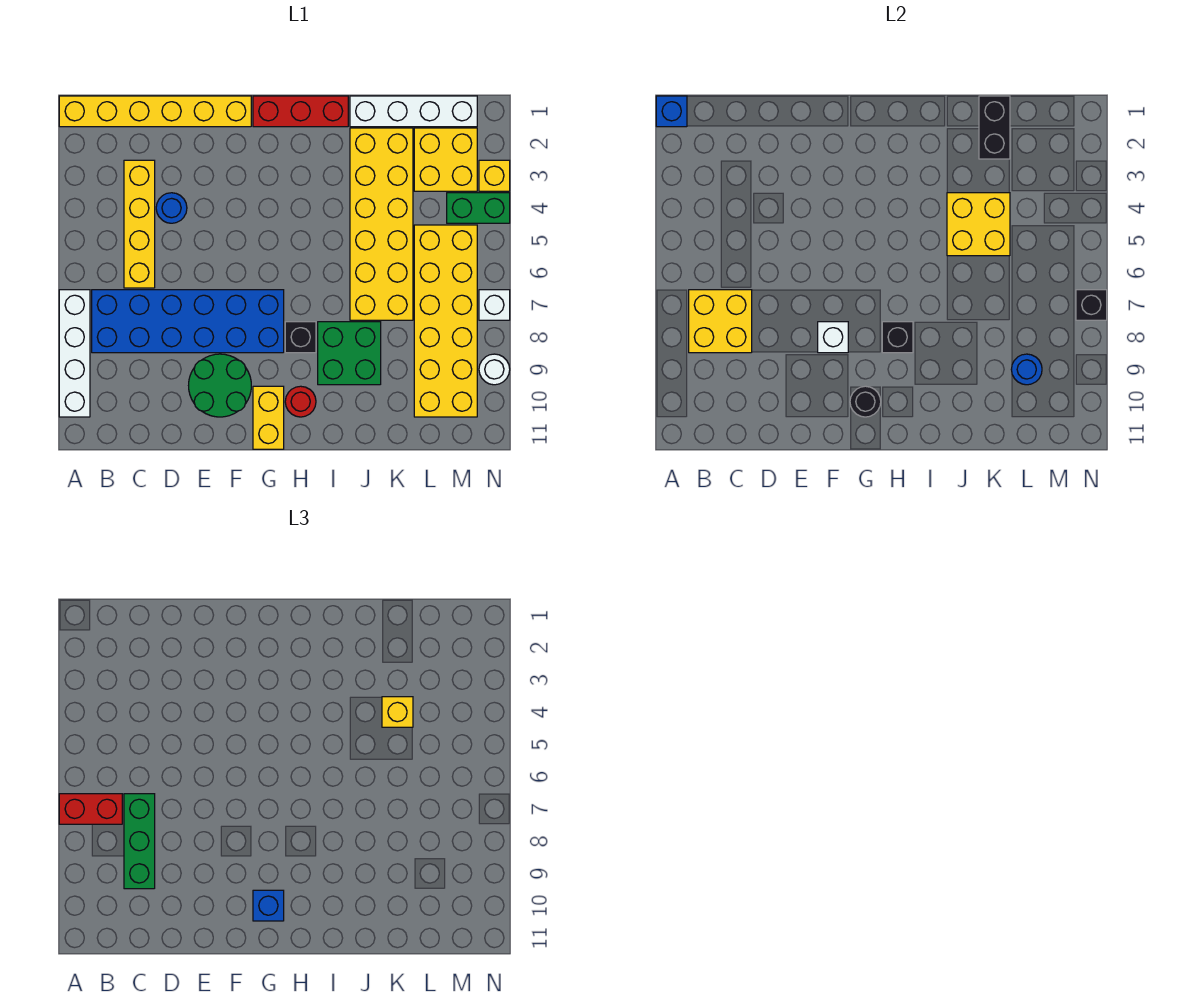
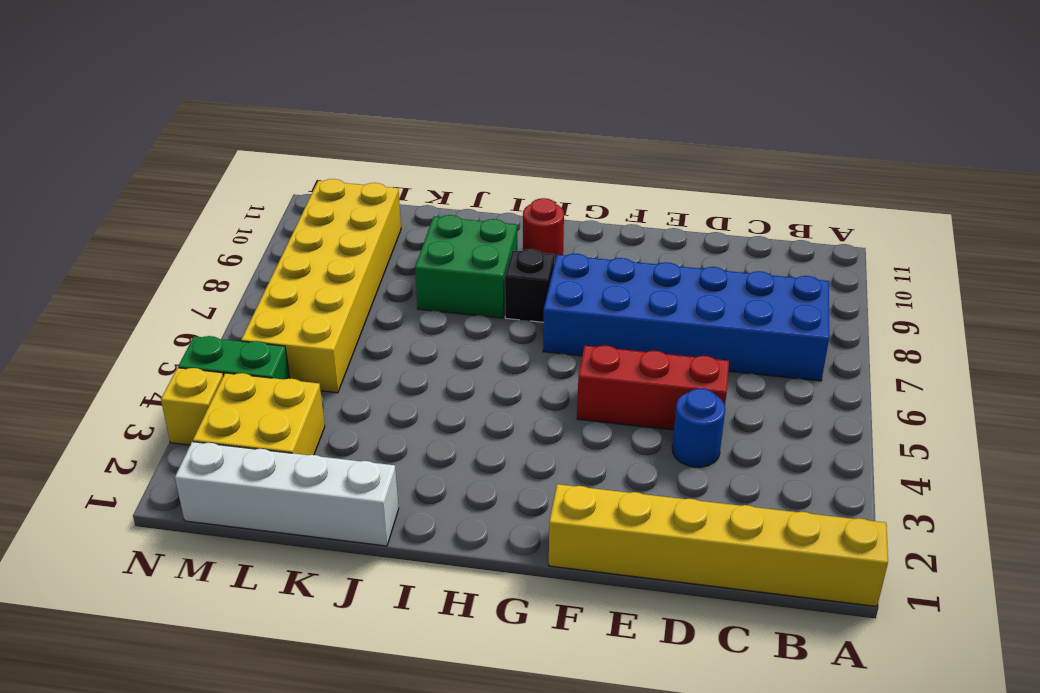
red brick D5:F5 level 1 -> red brick G1:I1 level 1
none -> white brick A7:A10 level 1
none -> yellow brick C3:C6 level 1
none -> green round brick E9:F10 level 1
none -> yellow brick G10:G11 level 1

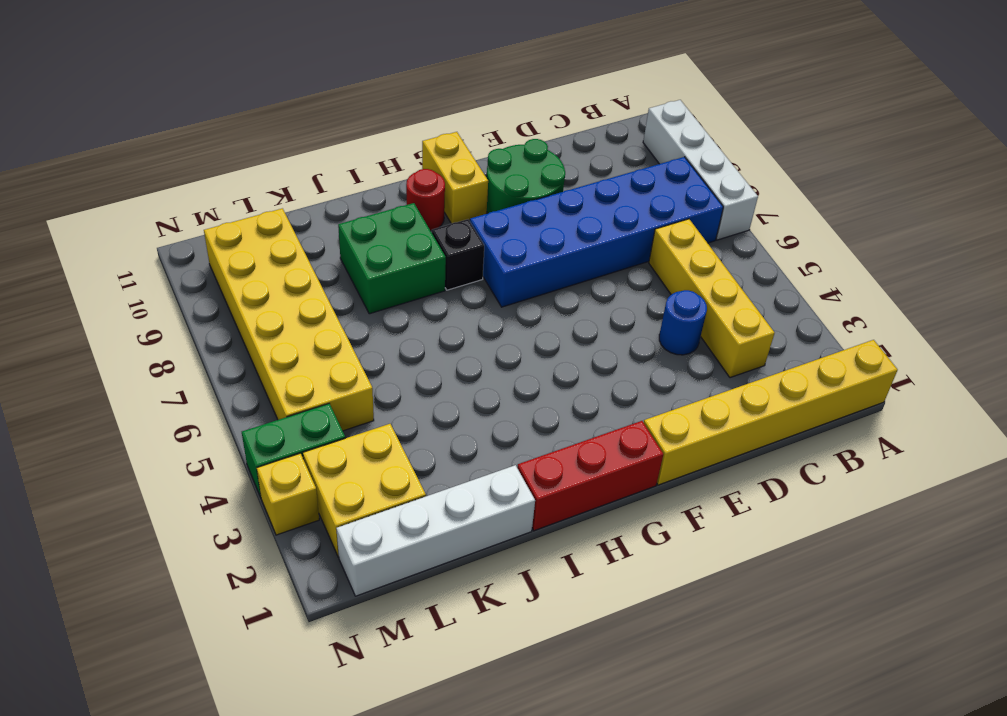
none -> yellow brick J2:K7 level 1
none -> white brick N7 level 1
none -> white round brick N9 level 1
none -> blue brick A1 level 2

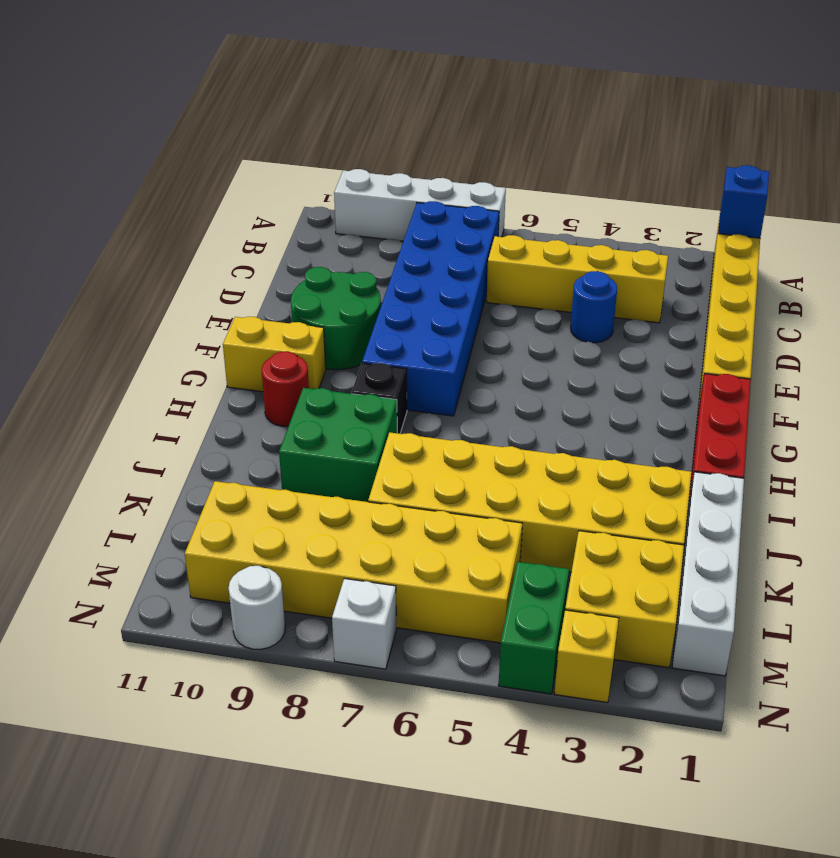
none -> yellow brick B7:C8 level 2
none -> white brick F8 level 2
none -> black round brick G10 level 2
none -> black brick H8 level 2

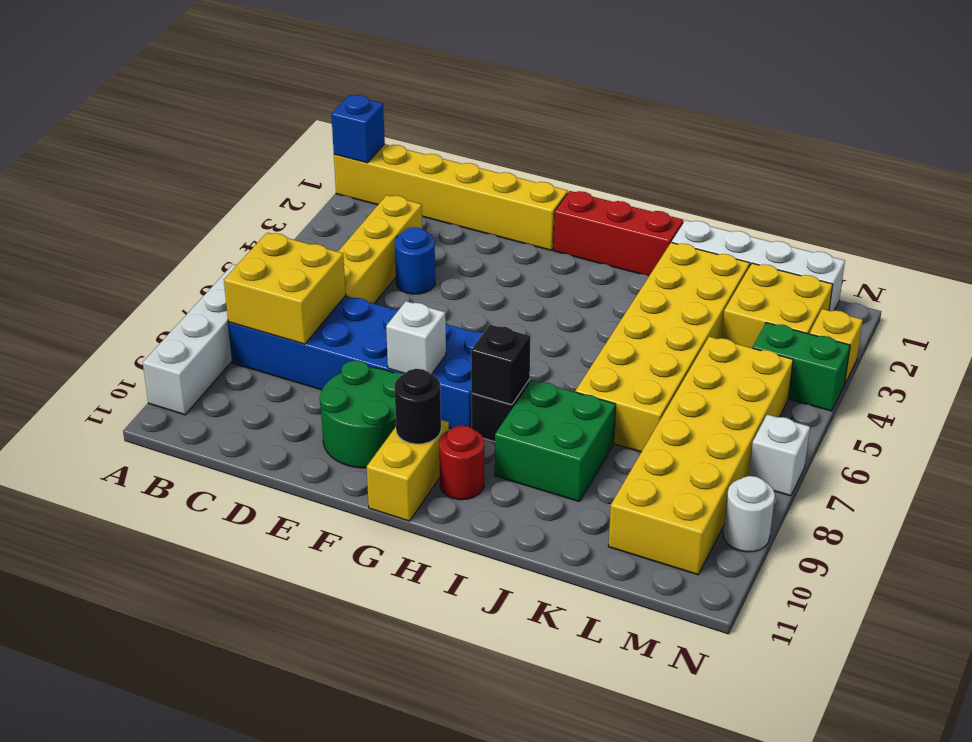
none -> yellow brick J4:K5 level 2
none -> black brick K1:K2 level 2
none -> blue round brick L9 level 2
none -> black brick N7 level 2

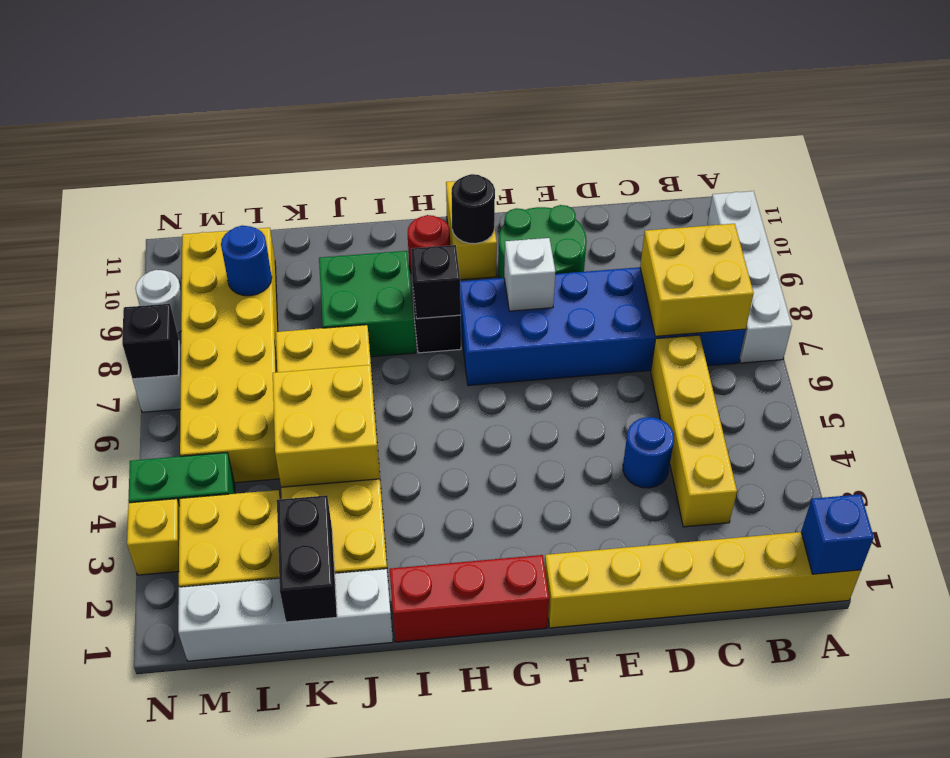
none -> red brick A7:B7 level 3
none -> green brick C7:C9 level 3
none -> blue brick G10 level 3
none -> yellow brick K4 level 3

